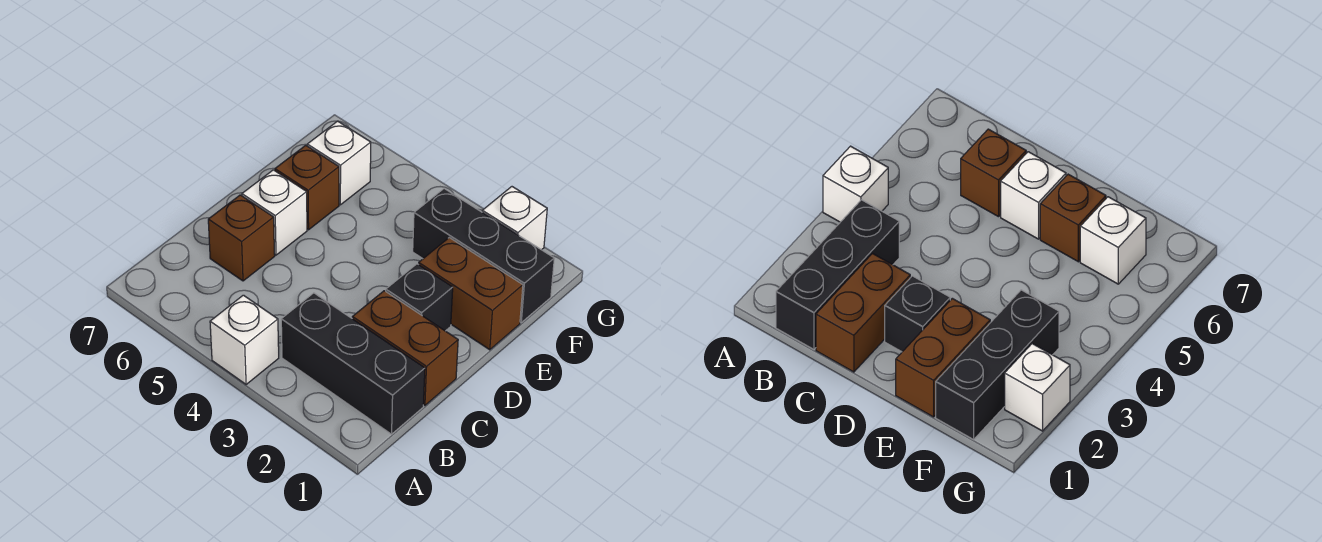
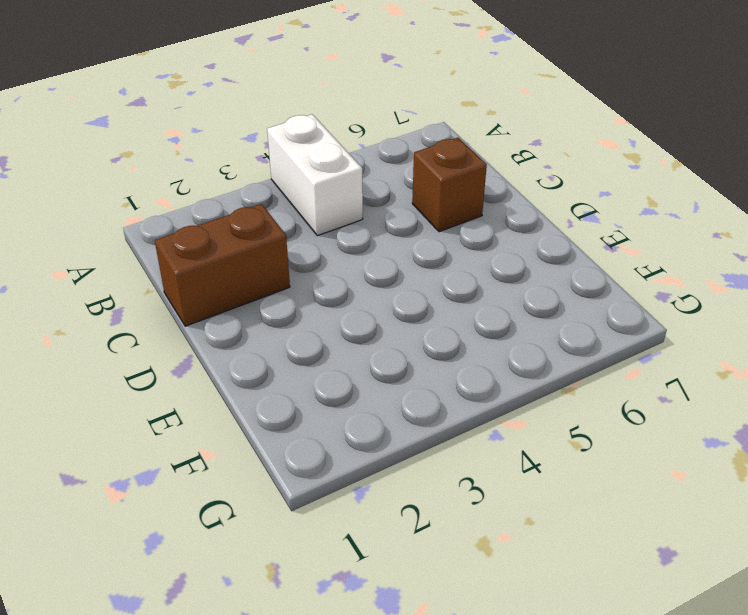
white brick A4:B4 level 1 -> white brick A4 level 1
none -> black brick B1:B3 level 1
none -> black brick D2 level 1

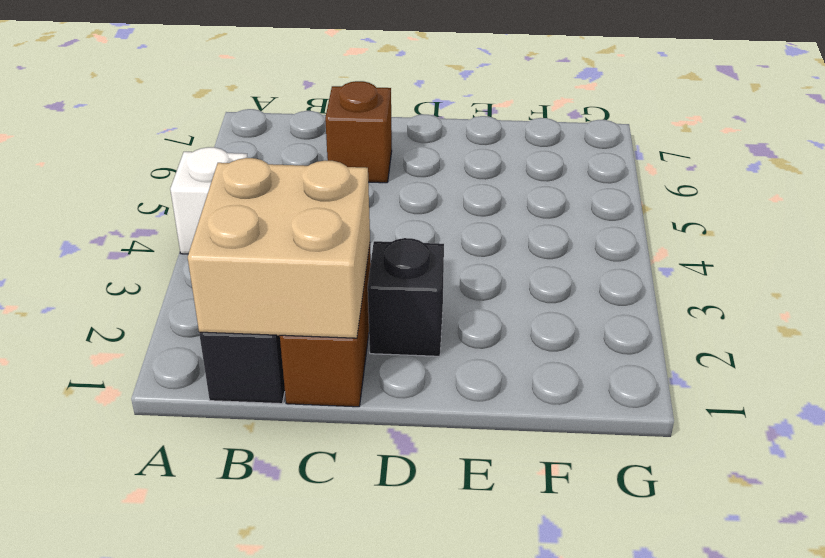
tan brick B1:C2 level 2 -> none
none -> white brick D6 level 1
none -> brown brick E1:E2 level 1

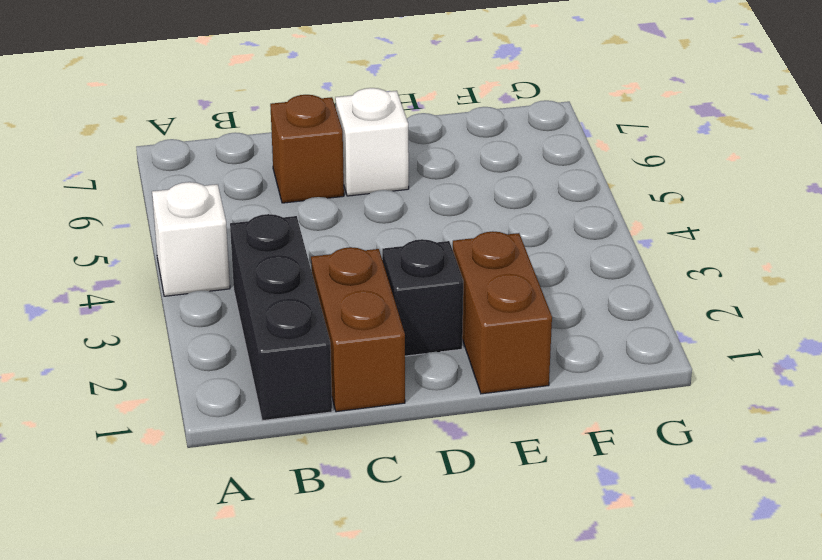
none -> brown brick E6 level 1
none -> black brick F1:F3 level 1

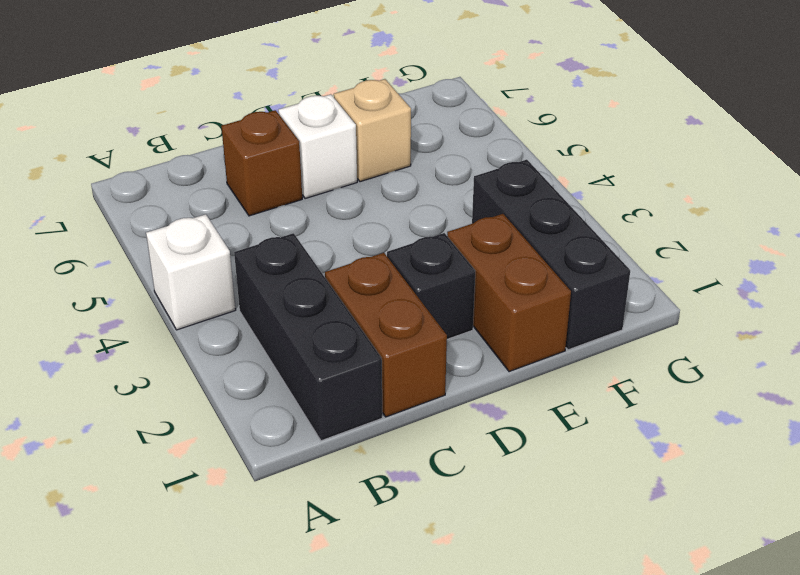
tan brick E6 level 1 -> brown brick E6 level 1
none -> white brick F6 level 1
none -> white brick G2 level 1

